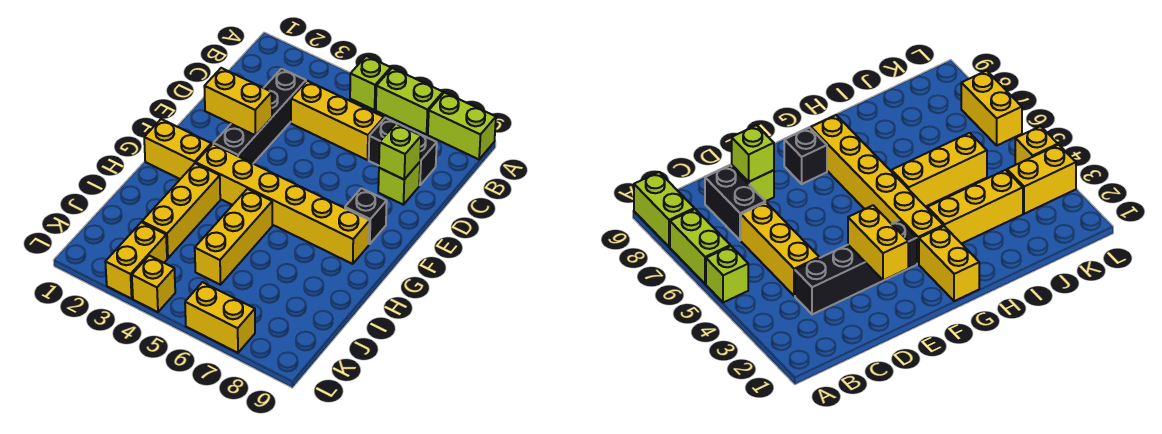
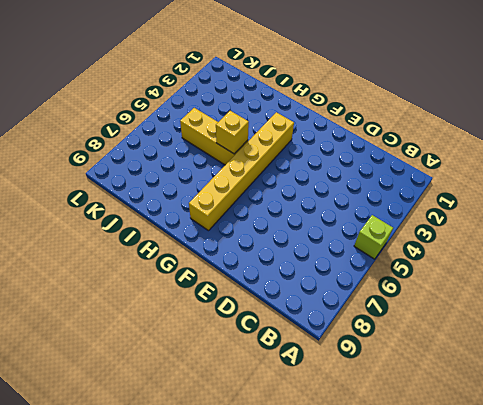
yellow brick H5 level 2 -> yellow brick L4 level 1
none -> lime brick A6:A7 level 1
none -> lime brick A8:A9 level 1
none -> black brick C3:F3 level 1

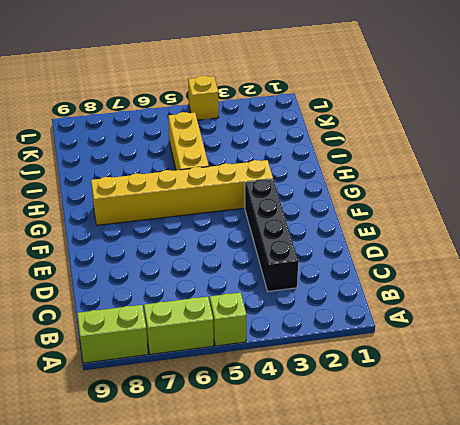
none -> yellow brick C4:C6 level 1
none -> black brick C7:C8 level 1
none -> lime brick D8 level 1

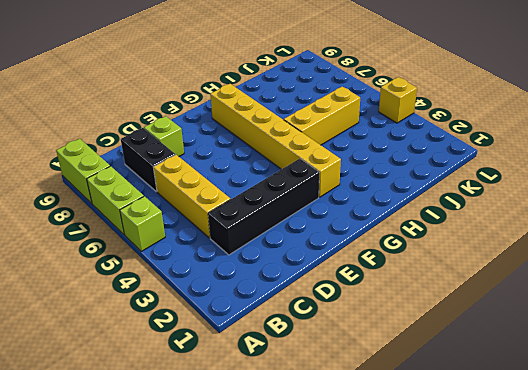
none -> black brick F8 level 1
none -> yellow brick G1:G2 level 1
none -> yellow brick H3:J3 level 1

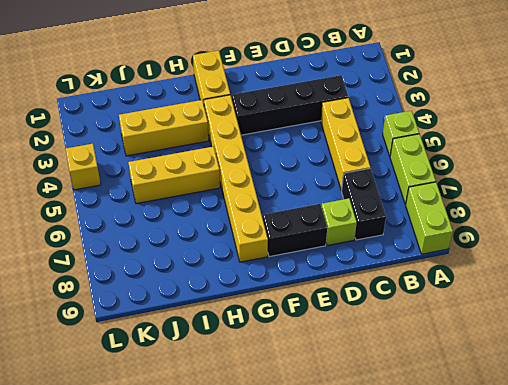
black brick E8:F8 level 1 -> black brick F8 level 1
none -> yellow brick K3:L3 level 1
none -> yellow brick L6:L7 level 1
none -> lime brick D8 level 2

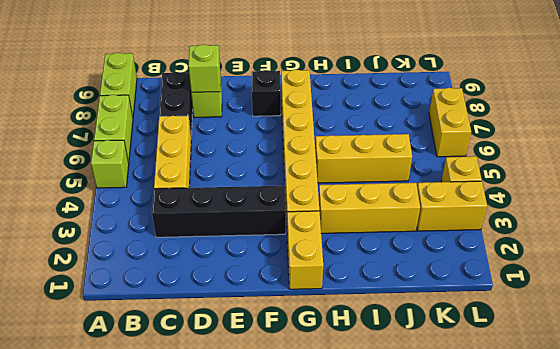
none -> yellow brick E2:E3 level 2

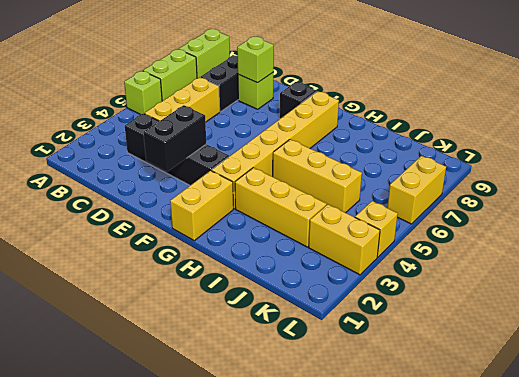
black brick E2:E3 level 2 -> yellow brick E2:E3 level 2

